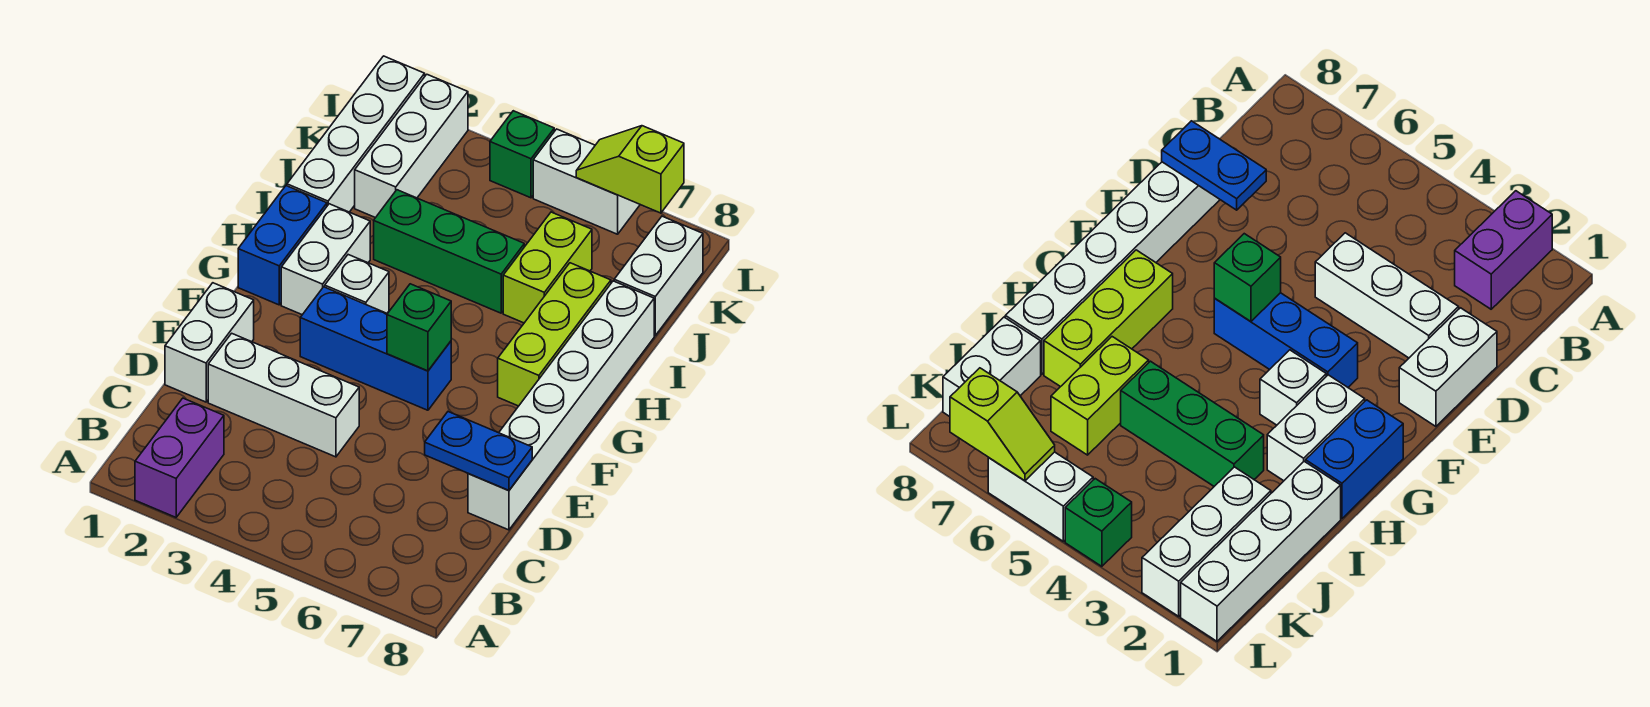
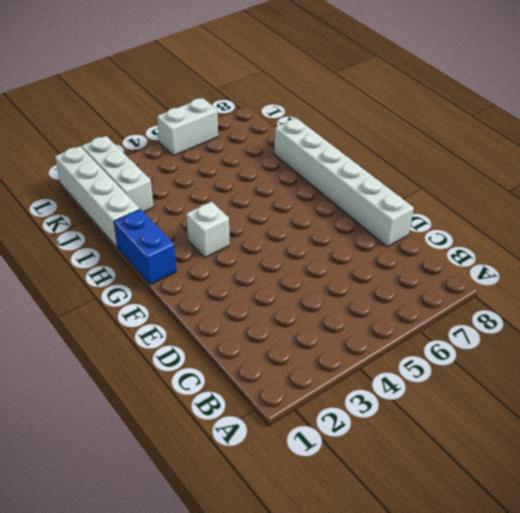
none -> purple brick A2:B2 level 1
none -> white brick D1:E1 level 1
none -> white brick D2:D4 level 1

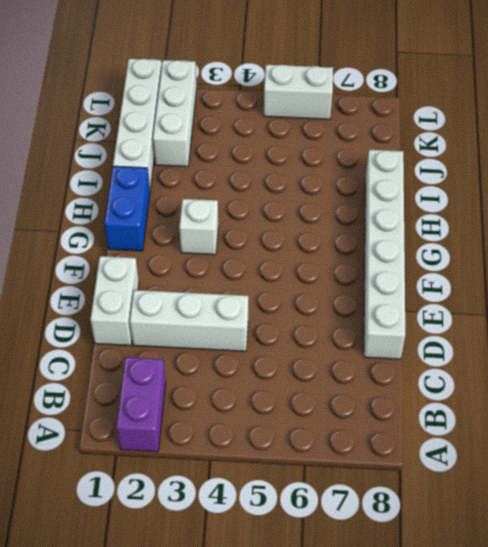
none -> blue brick F3:F5 level 1
none -> white brick G2:H2 level 1
none -> lime brick G7:I7 level 1

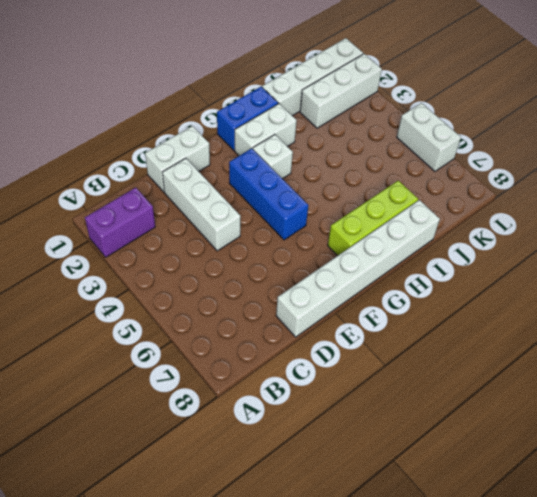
none -> green brick I3:I5 level 1
none -> lime brick I6:J6 level 1
none -> white brick J8:K8 level 1

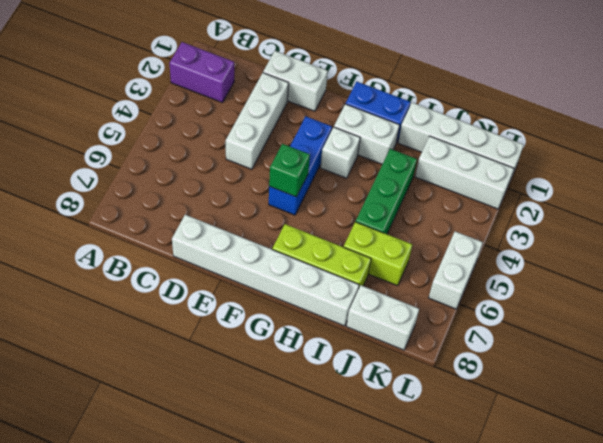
none -> green brick L4 level 1
none -> blue plate D7:D8 level 2
none -> lime slope L6:L7 level 2 top 7

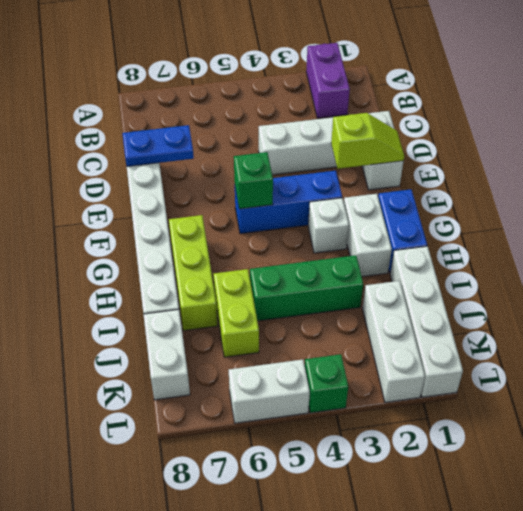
lime slope E1:E2 level 2 top 2 -> lime slope L6:L7 level 2 top 7

